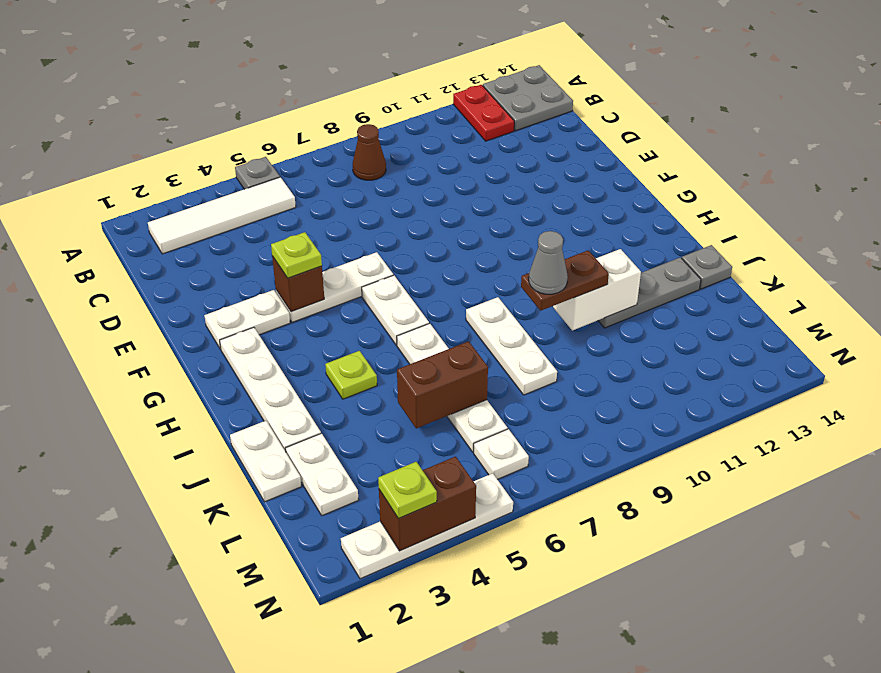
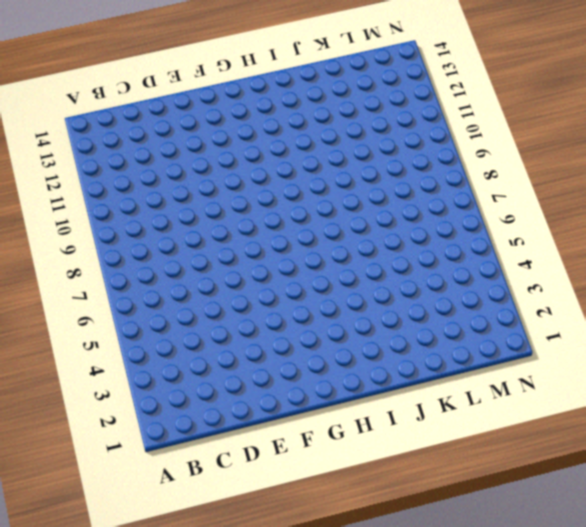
none -> grey plate A5 level 1
none -> red plate A12:B12 level 1
none -> grey plate A13:B14 level 1

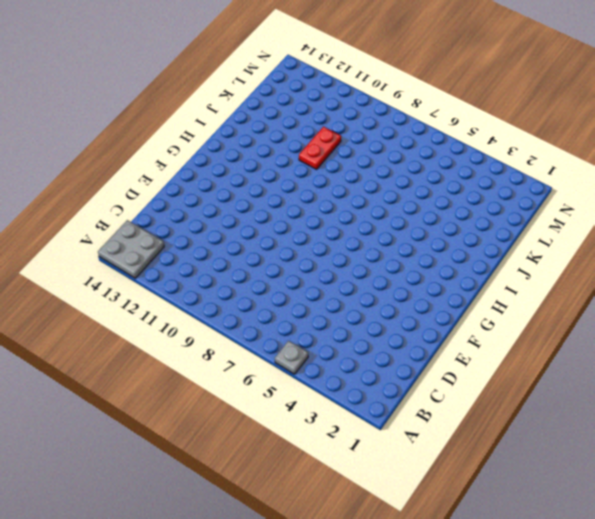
red plate J10:K10 level 1 -> red plate A12:B12 level 1
none -> white tile B2:B5 level 1
none -> brown cone B8 level 1
none -> white plate F2:F3 level 1

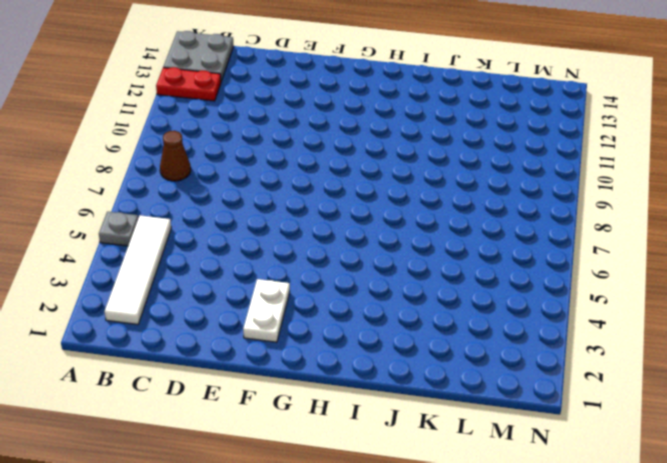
none -> white plate F4:F6 level 1
none -> white plate G2:J2 level 1
none -> white plate G6:H6 level 1

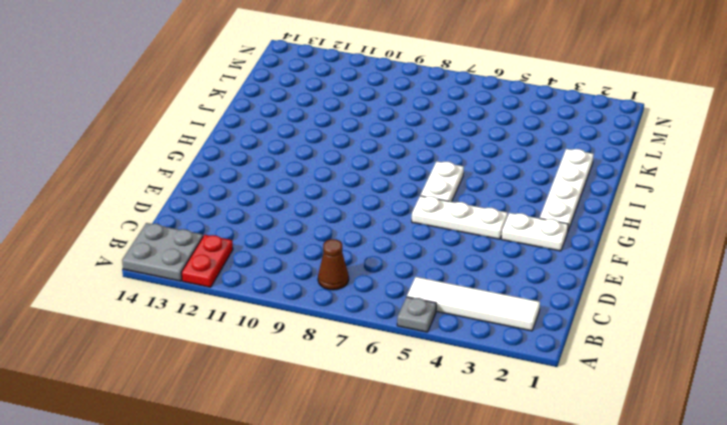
none -> lime plate I4 level 1
none -> white plate I6:L6 level 1
none -> white plate I8:K8 level 1

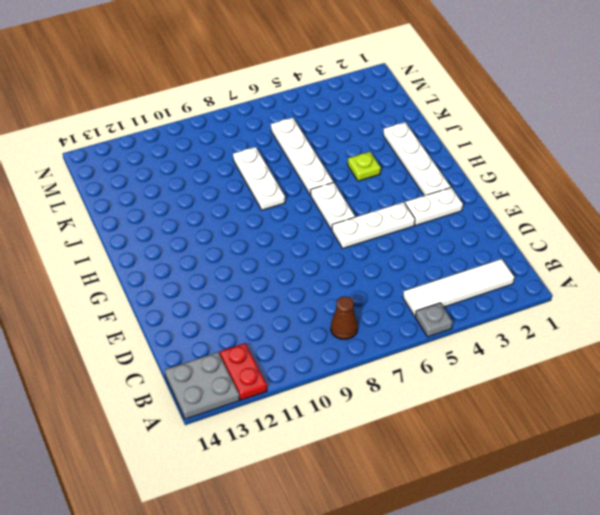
none -> white plate J1:K1 level 1
none -> grey plate J11:J13 level 1
none -> grey plate J14 level 1

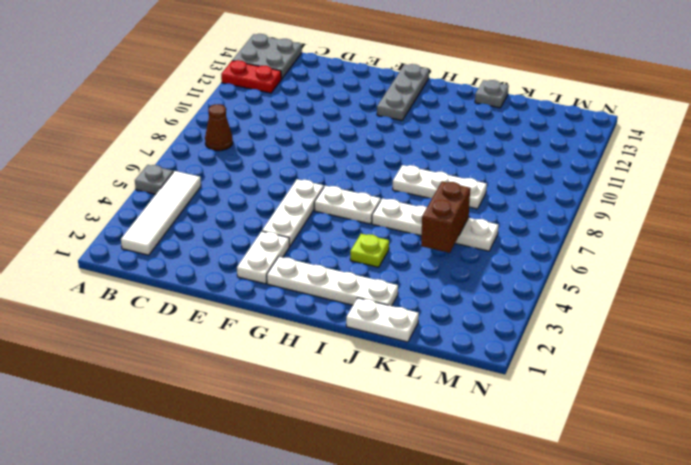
grey plate G12:G14 level 1 -> grey plate J11:J13 level 1
none -> white plate K2:L2 level 1
none -> white plate M6 level 1
none -> white plate N2:N5 level 1

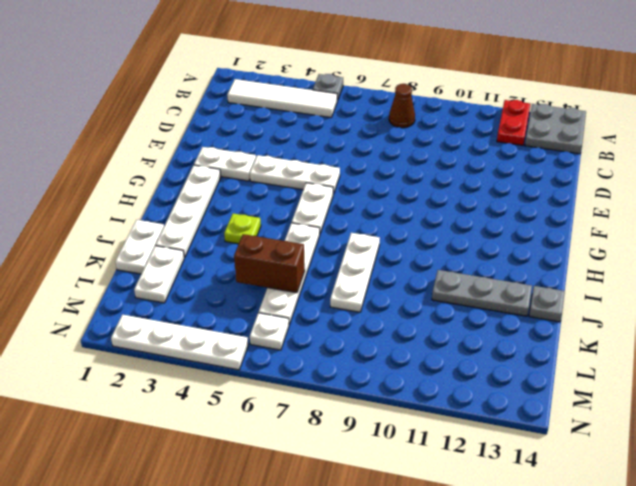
none -> brown brick F4 level 2
none -> white brick J10:J11 level 2
none -> brown brick N3:N4 level 2

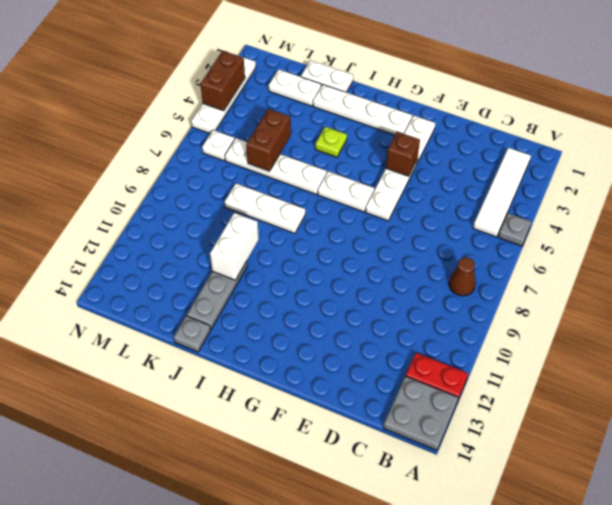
none -> lime plate F4 level 3
none -> brown plate J9:J10 level 3
none -> lime plate N3 level 3

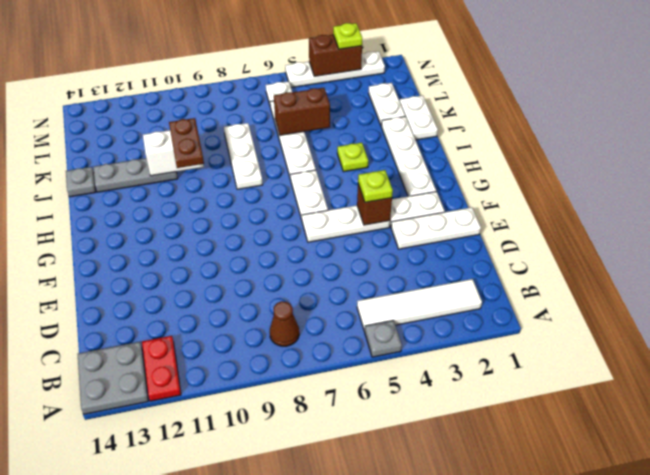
white plate E1:E3 level 1 -> none
brown plate I10:J10 level 3 -> brown plate J9:J10 level 3
none -> grey cone J9 level 4

